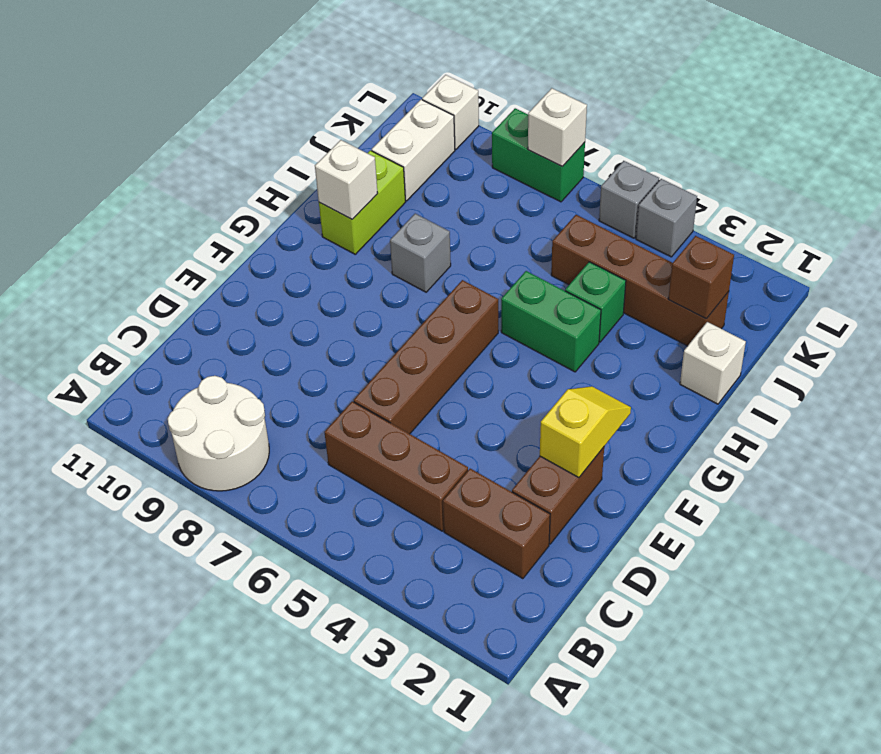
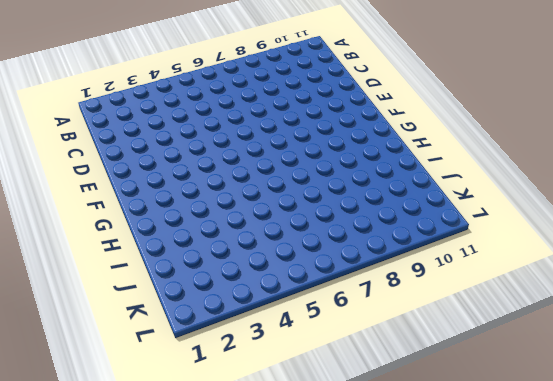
none -> white round brick A8:B9 level 1
none -> brown brick C2:C3 level 1
none -> brown brick C4:C6 level 1

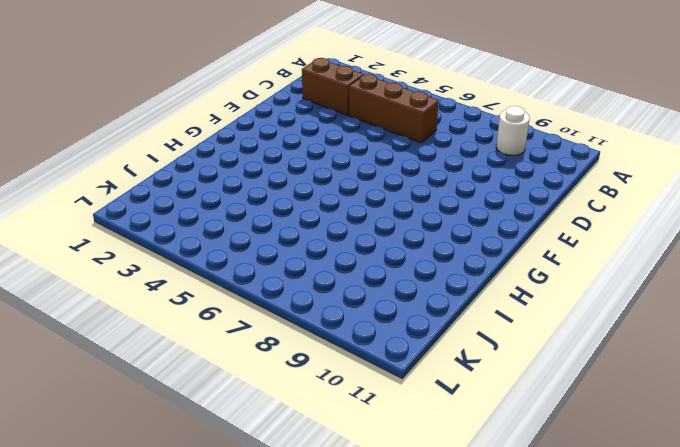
white round brick B9 level 1 -> white round brick A8:B9 level 1
none -> brown brick D2:E2 level 1
none -> brown brick D6:G6 level 1
none -> green brick H4:H5 level 1

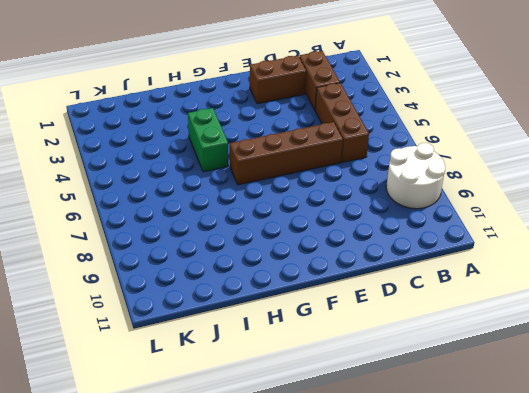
none -> grey brick H8 level 1
none -> lime brick H10:I10 level 1
none -> white brick I1 level 1

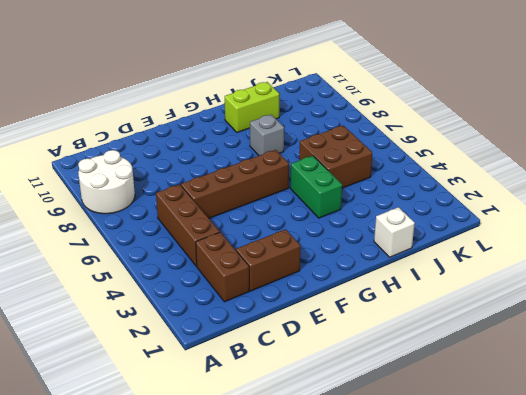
brown brick I5:J6 level 1 -> brown brick J2:J5 level 1
none -> green brick I4 level 1
none -> white brick J10:K10 level 1
none -> grey brick L4 level 1

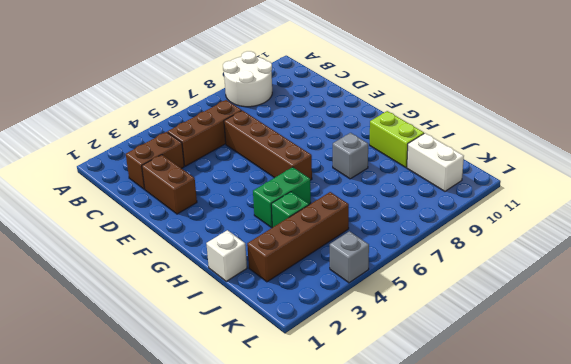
none -> grey brick L5 level 1
none -> green brick L7:L8 level 1
none -> white brick L10 level 1

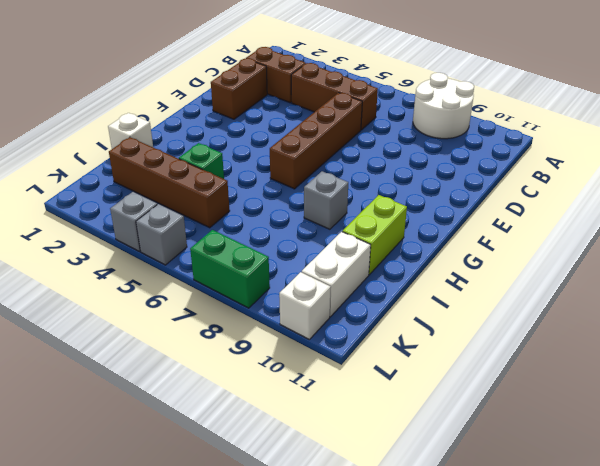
none -> green brick H4:H5 level 1
none -> yellow slope E2:F2 level 2 top E
none -> white brick H10 level 2

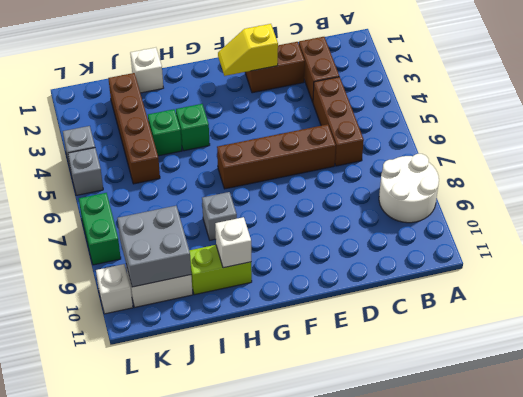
green brick H4 level 1 -> green brick H4:H5 level 1
grey brick J9:K10 level 2 -> none
none -> brown brick J2 level 2
none -> white brick L7 level 2

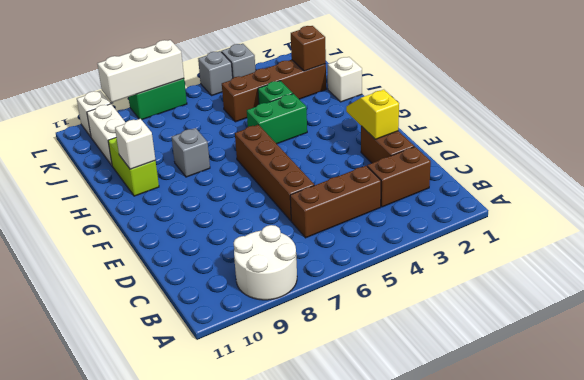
white brick L7:L9 level 2 -> white brick L7 level 2

